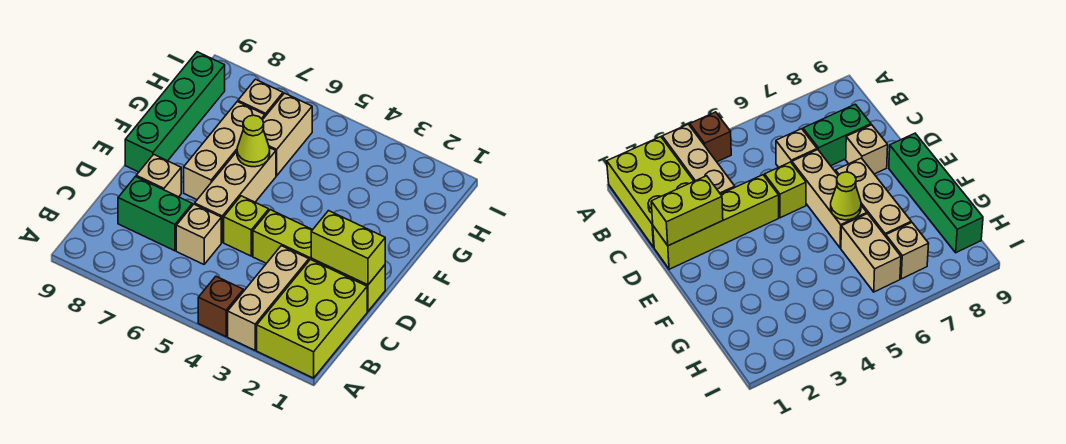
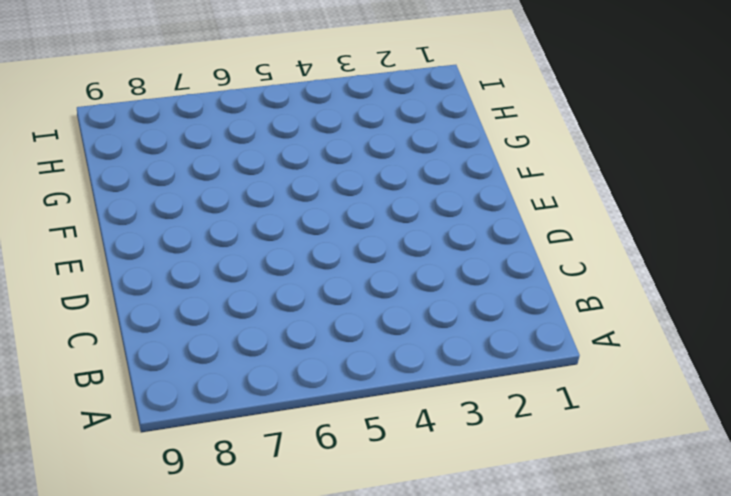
none -> lime brick A1:C2 level 1
none -> tan brick A3:C3 level 1
none -> brown brick A4 level 1

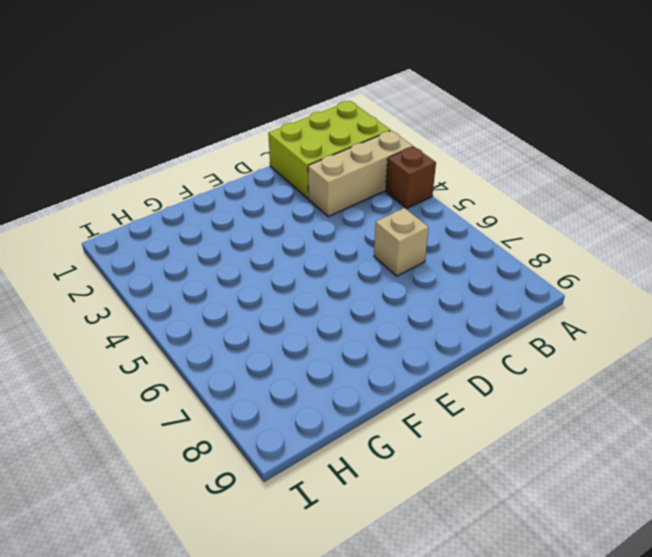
none -> green brick C7:C8 level 1
none -> lime brick D1:D4 level 1
none -> lime brick D5 level 1

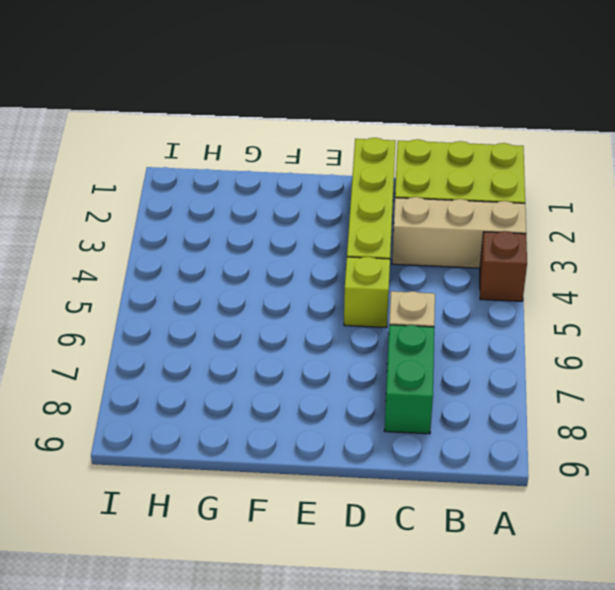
none -> tan brick D6:F6 level 1
none -> tan brick D8 level 1
none -> tan brick E7:G7 level 1

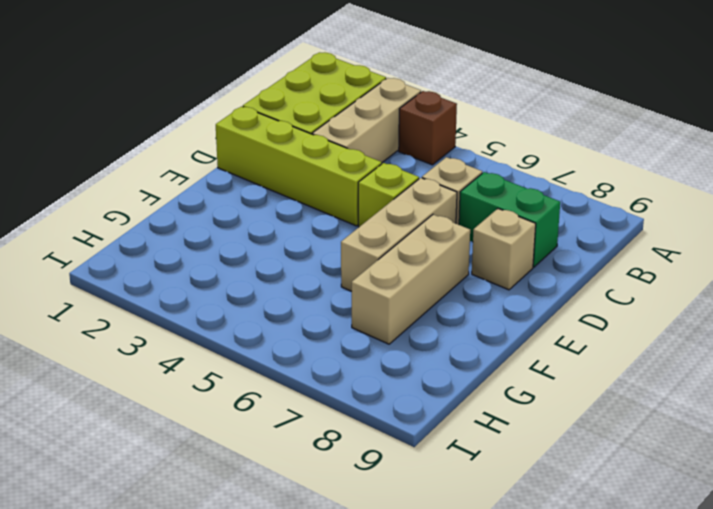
none -> green brick E9:H9 level 1
none -> tan brick G6:H6 level 1
none -> tan brick H7 level 1

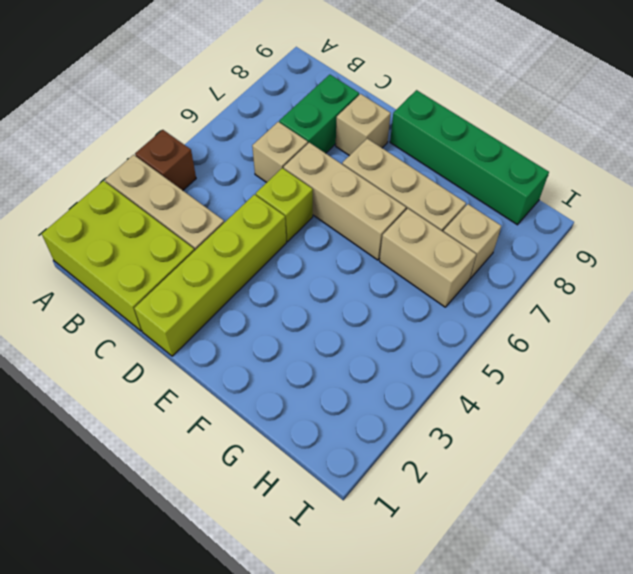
none -> lime brick D1:D2 level 2
none -> lime cone F6 level 2

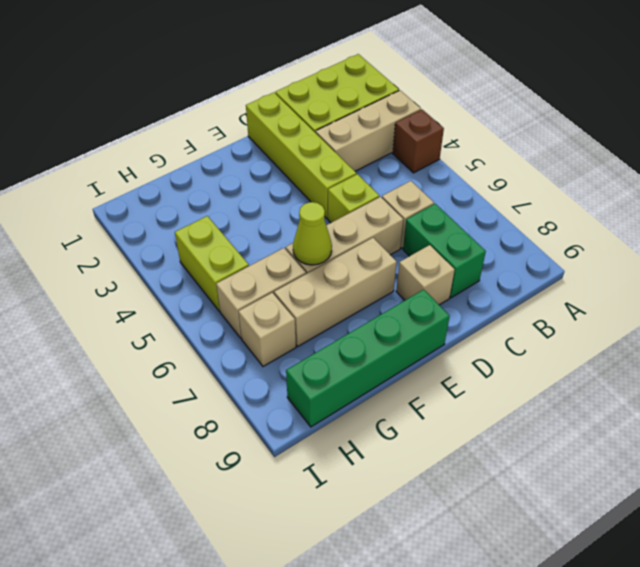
lime brick H4:H5 level 1 -> lime brick D1:D2 level 2

